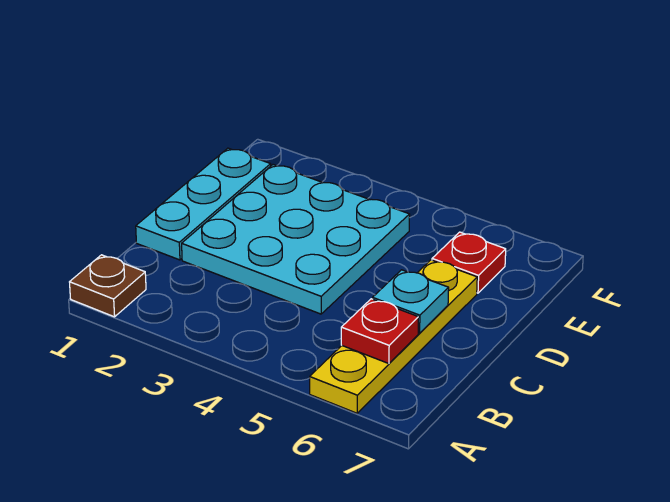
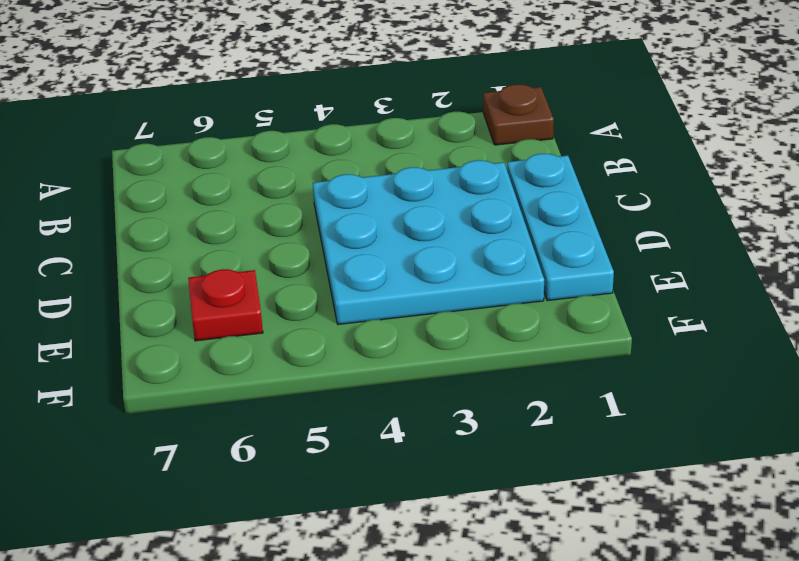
none -> yellow plate A6:D6 level 1
none -> red plate B6 level 2

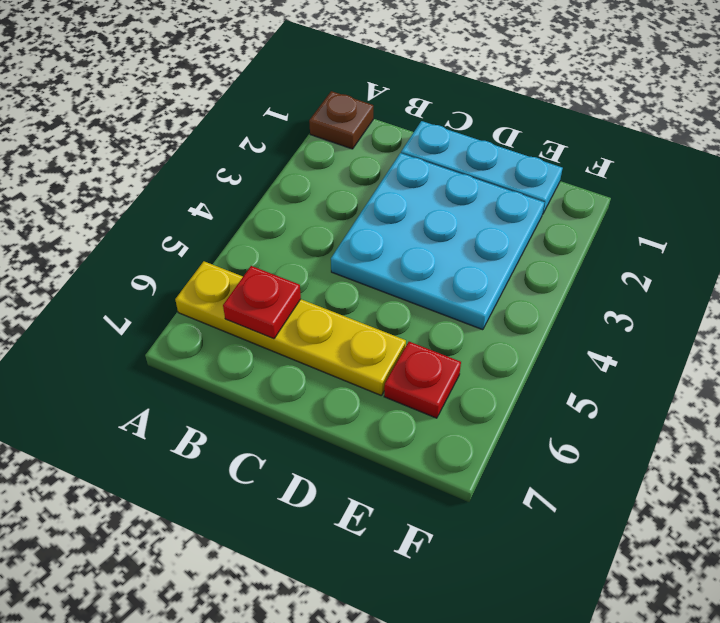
none -> cyan plate C6 level 2

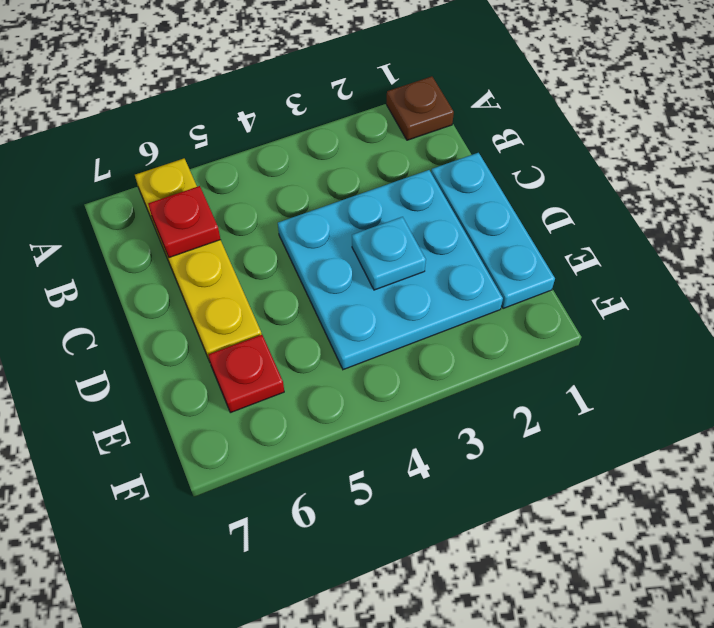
cyan plate D3 level 2 -> cyan plate C6 level 2

